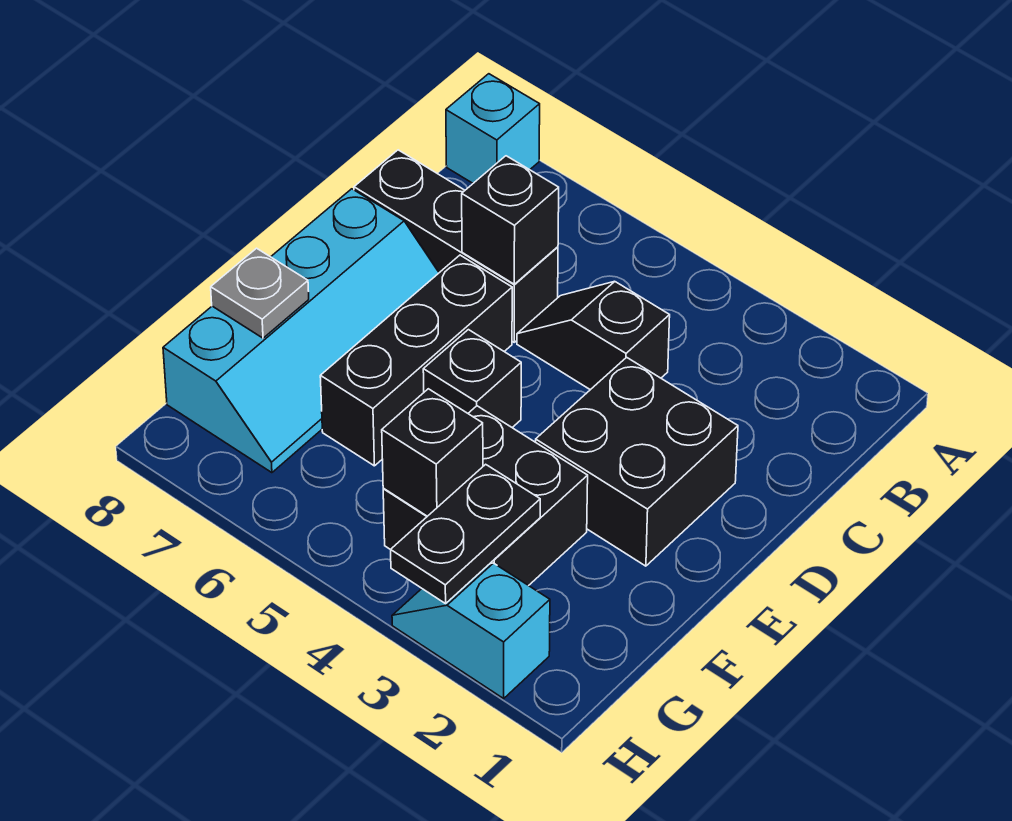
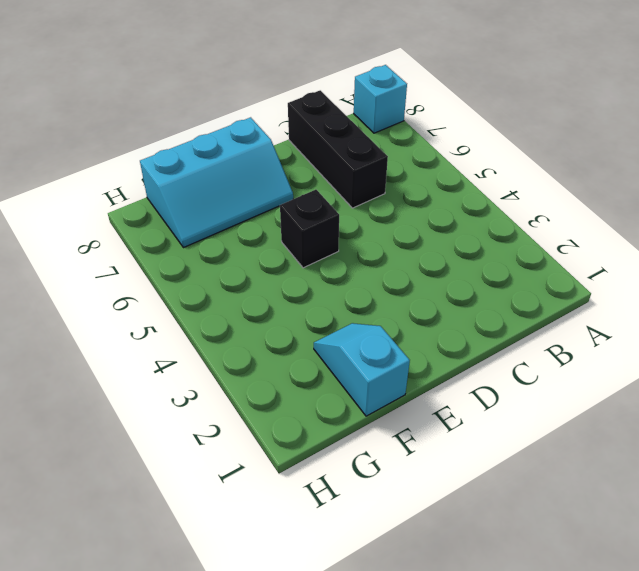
cyan slope E7:G8 level 1 top 8 -> cyan slope D7:G8 level 1 top 8
cyan slope F1:F2 level 1 top 1 -> cyan slope H2:H3 level 1 top 2
none -> black slope C4:C5 level 1 top 4
none -> black brick D2:E3 level 1
none -> black brick D6:F6 level 1

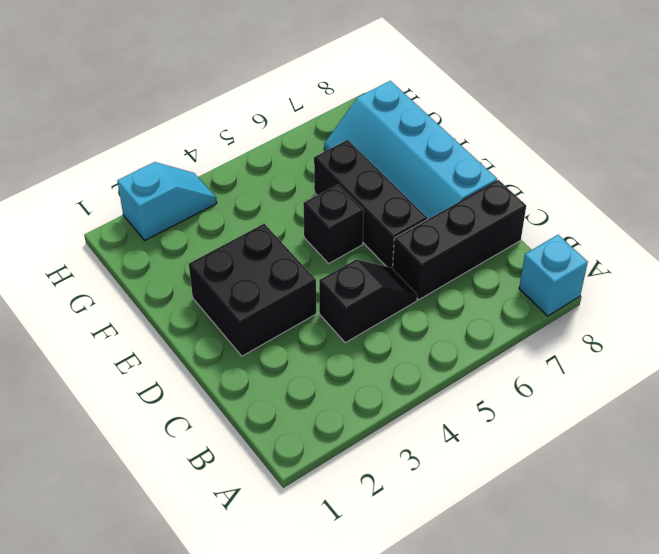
none -> black brick F3:G4 level 1
none -> black brick C6 level 2
none -> grey plate F8 level 2

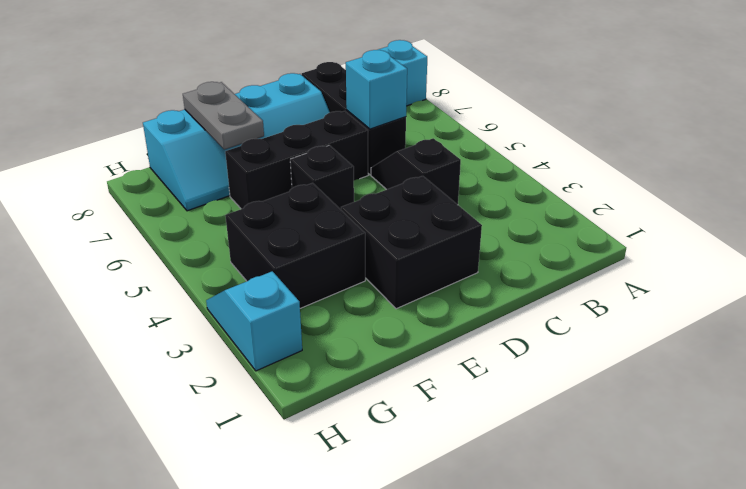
cyan brick C6 level 2 -> black brick C6 level 2
grey plate F7:F8 level 2 -> grey plate F8 level 2
none -> black plate G3:H3 level 2
none -> black brick G4 level 2

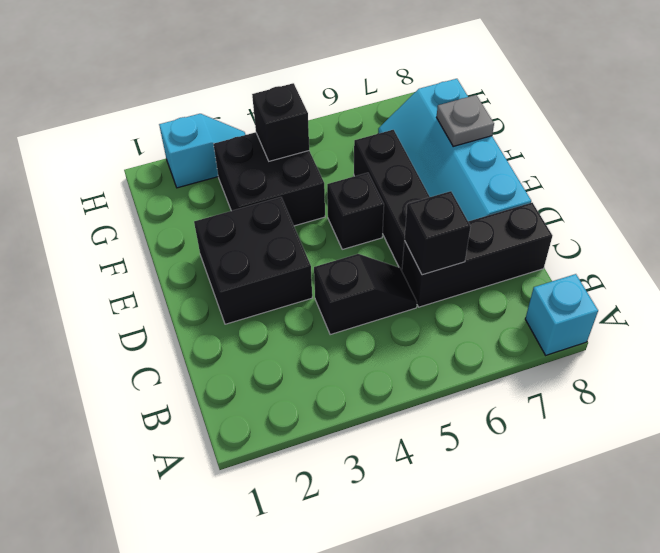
none -> black plate G3:H3 level 2

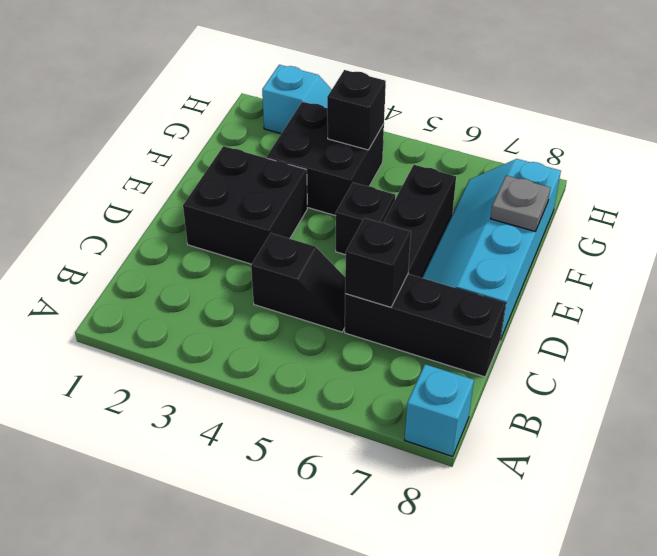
none -> black plate G3:H3 level 2

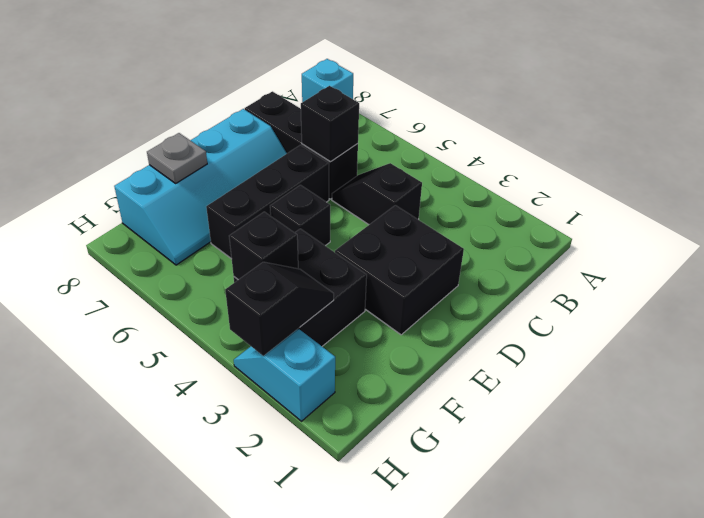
black slope G3:H3 level 2 top H -> black plate G3:H3 level 2

